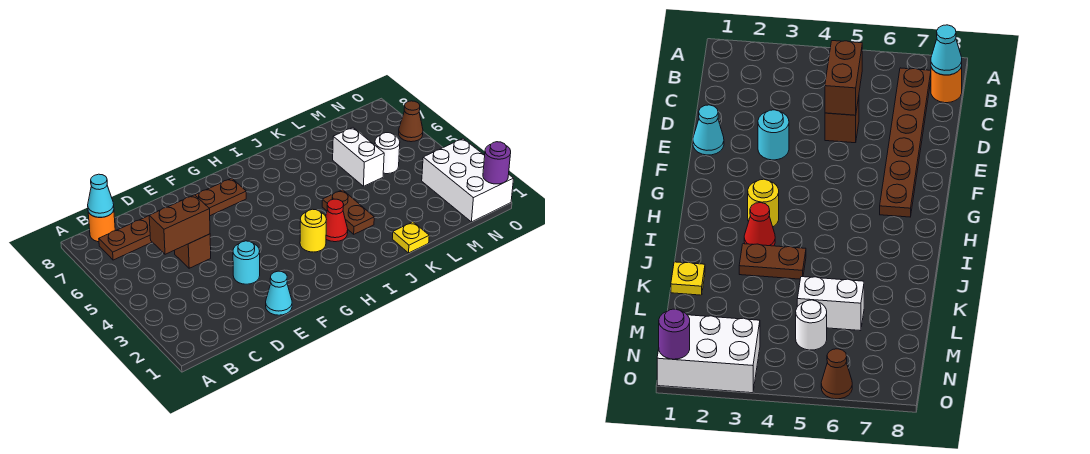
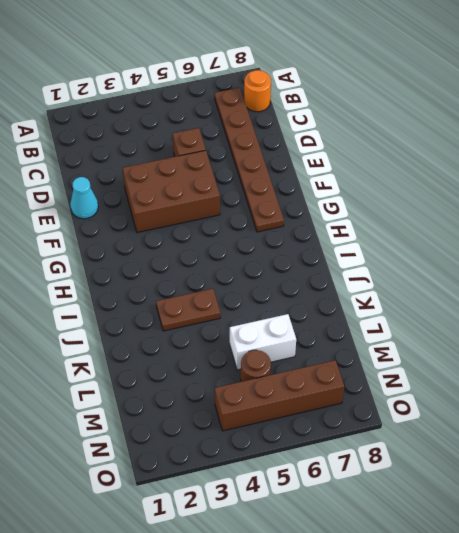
brown brick E3:F5 level 1 -> cyan round brick E3 level 1
brown round brick M5 level 1 -> white round brick M5 level 1
brown brick N4:N7 level 1 -> none
none -> yellow round brick H3 level 1
none -> red cone I3 level 1
none -> yellow plate K1 level 1

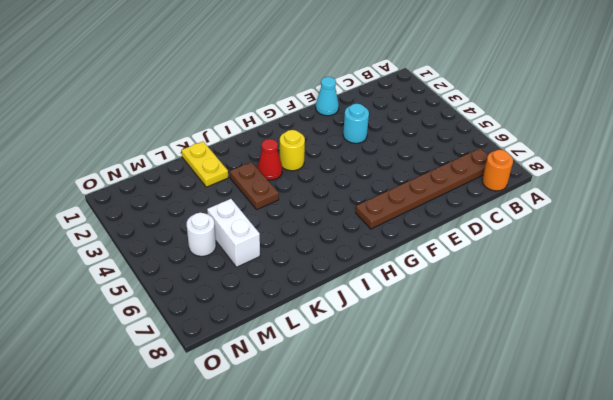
yellow plate K1:K2 level 1 -> yellow plate K1 level 1
none -> brown brick D5 level 1
none -> white brick N1:O3 level 1
none -> brown cone O6 level 1

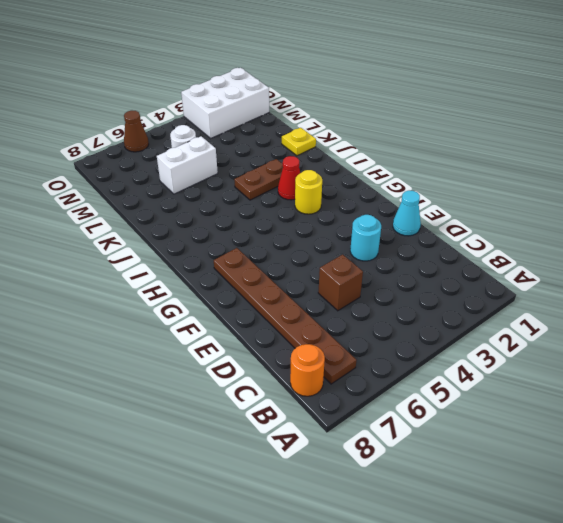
none -> cyan cone B8 level 2
none -> brown brick C5:D5 level 2
none -> purple round brick O1 level 2

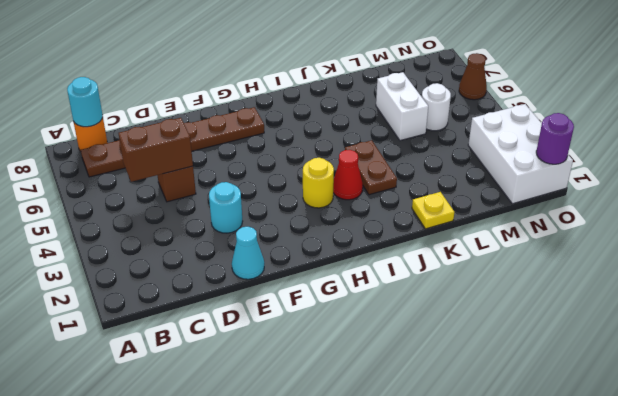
cyan round brick B8 level 2 -> cyan cone B8 level 2

